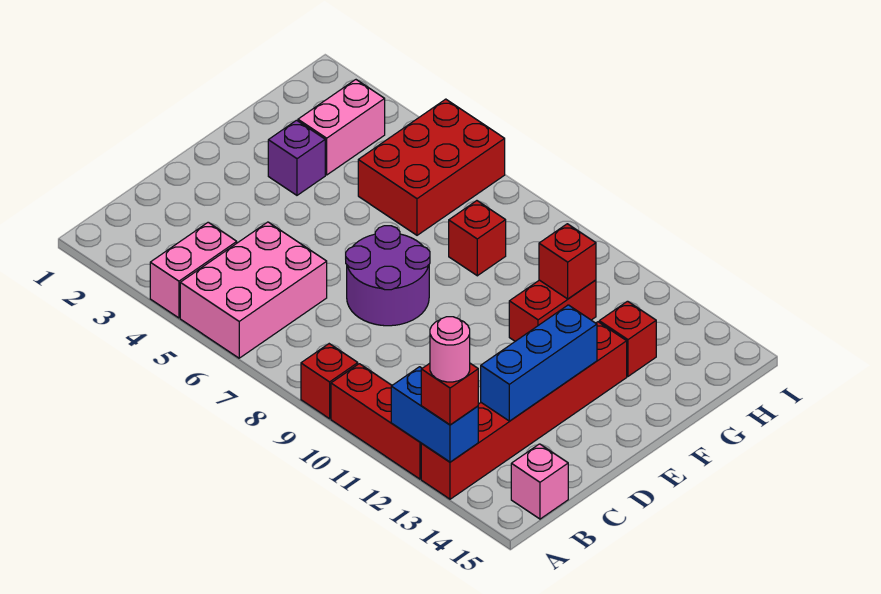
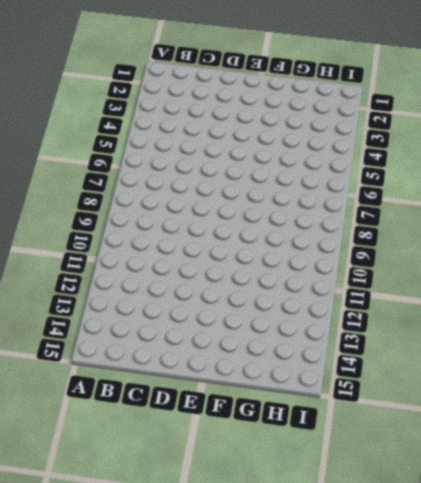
none -> pink brick A4:B4 level 1
none -> pink brick A5:C6 level 1
none -> red brick A9 level 1

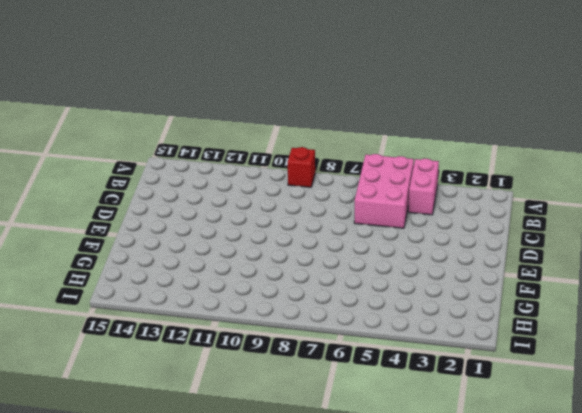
none -> red brick A10:A12 level 1
none -> red brick A13:F13 level 1
none -> pink brick B15 level 1

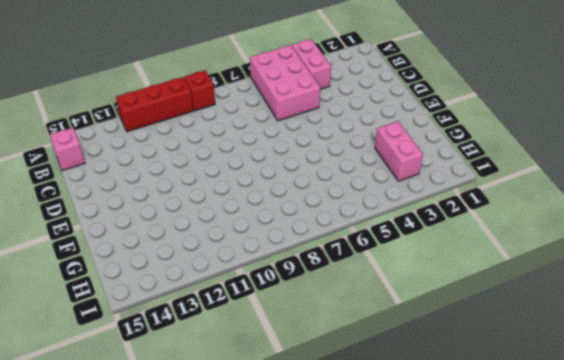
none -> red brick A13:F13 level 1
none -> purple round brick D7:E8 level 1
none -> purple brick F3 level 1

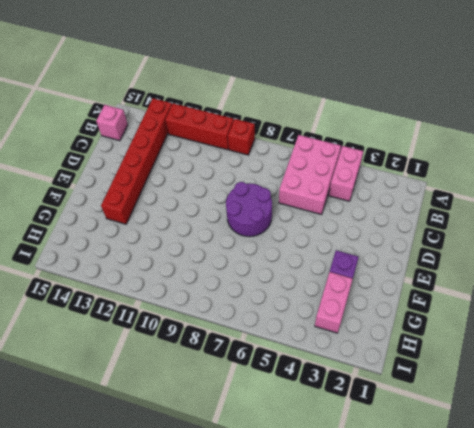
none -> red brick F11:G11 level 1
none -> red brick G5:I6 level 1
none -> red brick G8 level 1

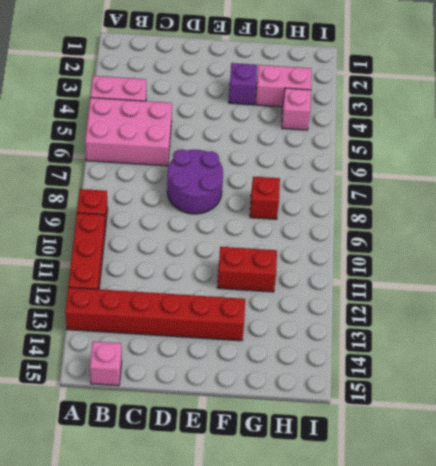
pink brick H4 level 1 -> none
none -> red brick G5:I6 level 1
none -> red brick G13 level 1
none -> blue brick A12:A13 level 2

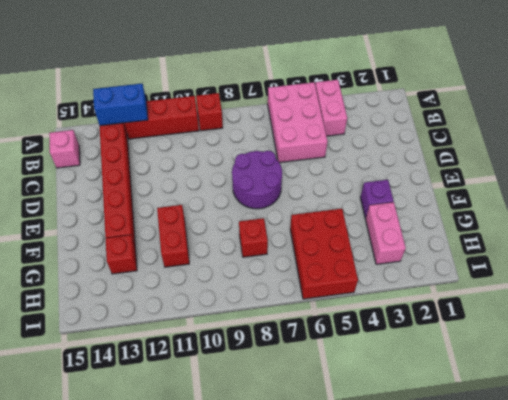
none -> blue brick C13:E13 level 2
none -> red brick G11 level 2
none -> red brick A13 level 3

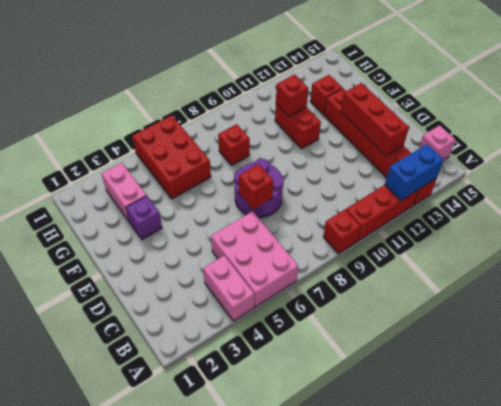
red brick C13:E13 level 2 -> blue brick C13:E13 level 2
red brick D7 level 2 -> red brick A13 level 3
none -> pink round brick A13 level 4

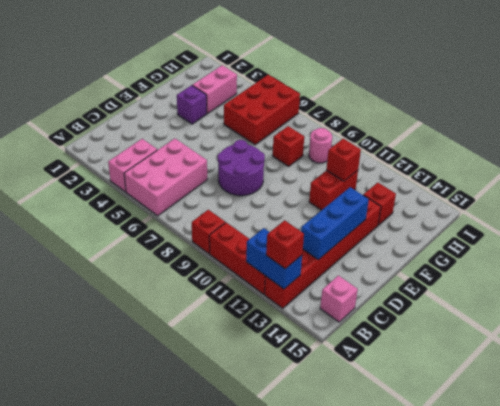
pink round brick H9 level 1 -> pink round brick A13 level 4

